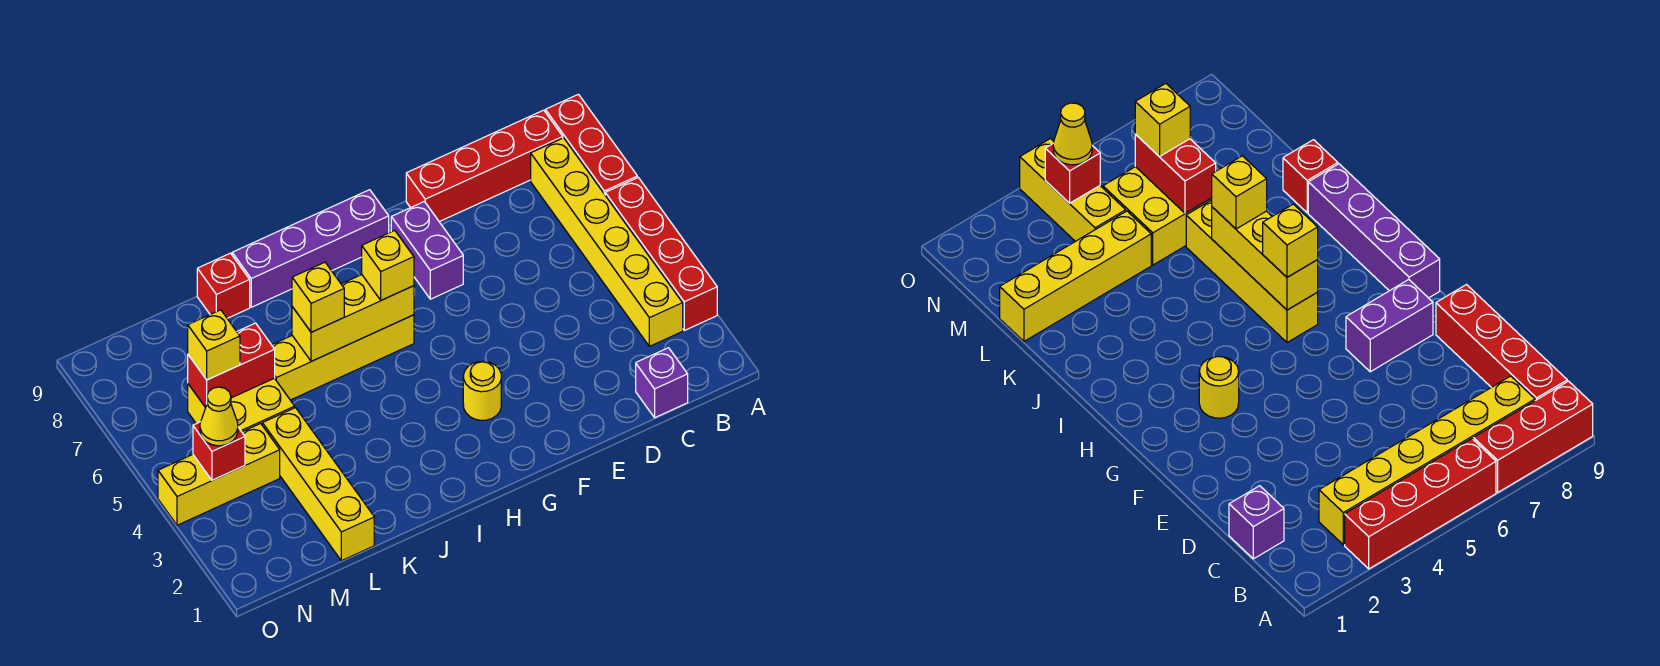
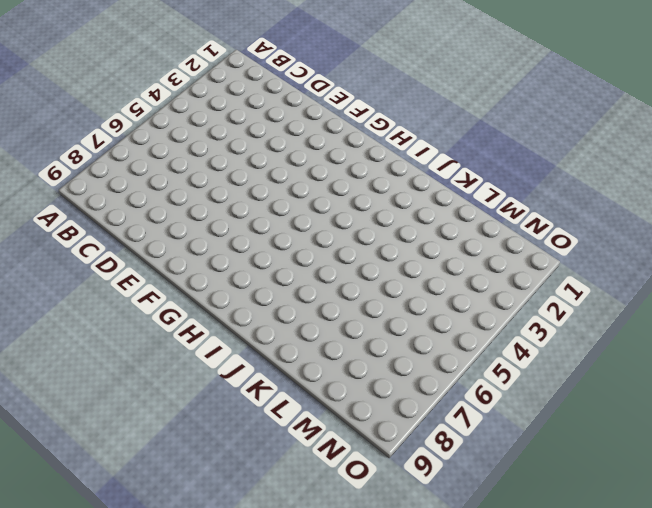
none -> red brick A3:A6 level 1
none -> red brick A7:A9 level 1
none -> yellow brick B3:B8 level 1

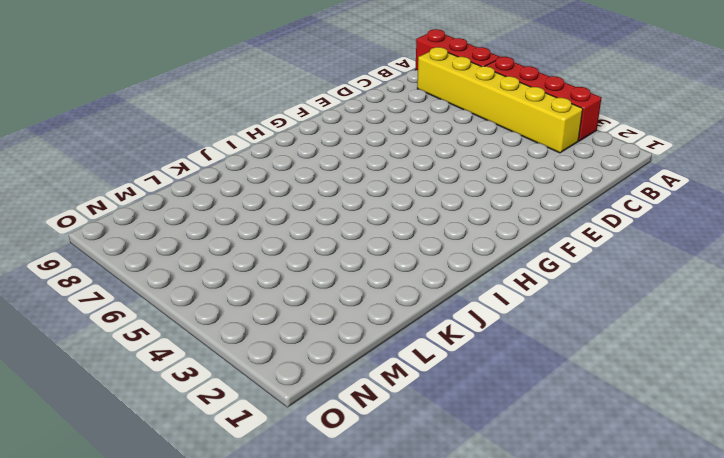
none -> red brick B9:E9 level 1
none -> purple brick C1 level 1
none -> purple brick F7:F8 level 1

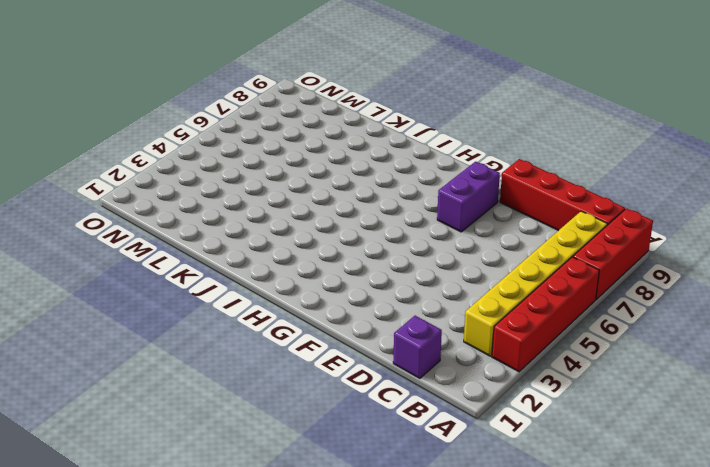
none -> yellow round brick G3 level 1
none -> purple brick G9:J9 level 1
none -> yellow brick H6:K6 level 1

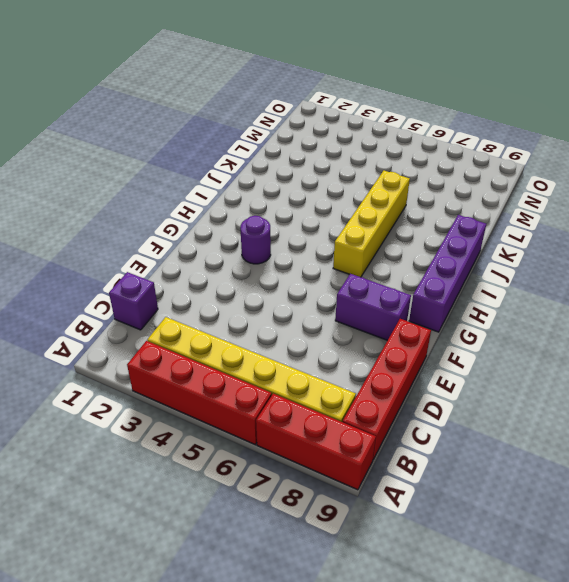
purple round brick G3 level 1 -> yellow round brick G3 level 1
none -> red brick K9 level 1
none -> yellow brick L1:L4 level 1
none -> yellow brick L5:M6 level 1

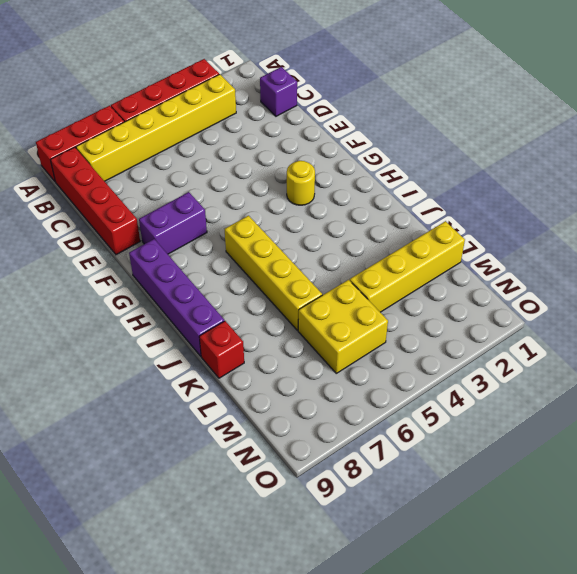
none -> yellow brick M4:O4 level 1
none -> yellow brick H6:J6 level 2
none -> red brick L6:M6 level 2

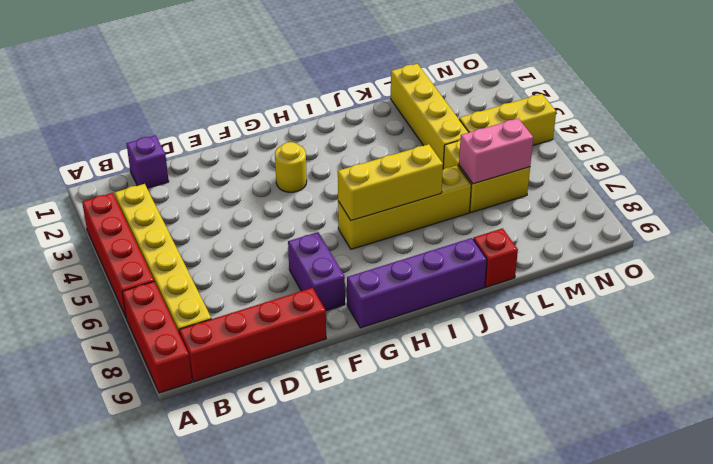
pink brick L6:M6 level 2 -> red brick L6:M6 level 2
none -> red brick N4 level 2
none -> yellow brick H6 level 3
none -> yellow brick J6 level 3

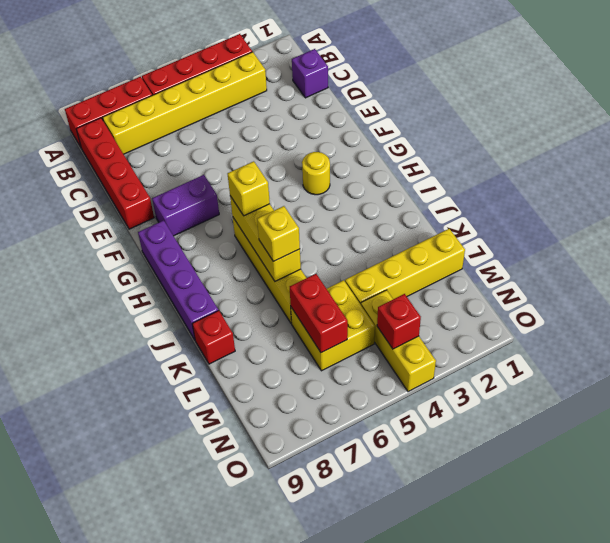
none -> yellow brick M6 level 3
none -> yellow cone N4 level 3

